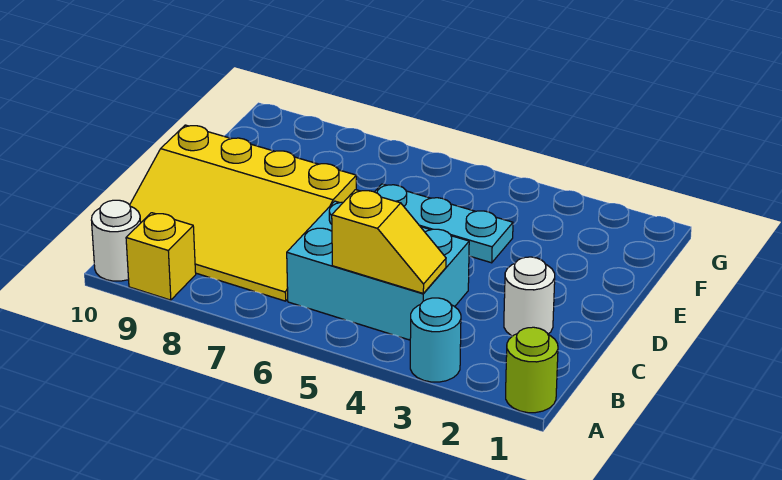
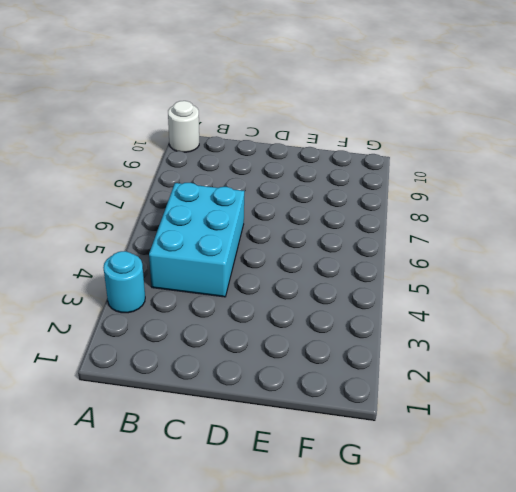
none -> lime round brick A1 level 1
none -> yellow brick A9 level 1

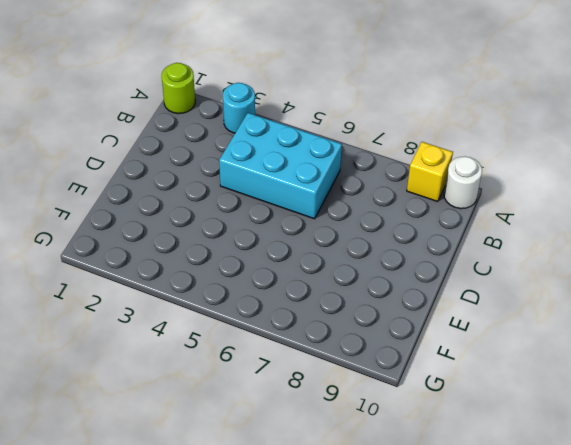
none -> yellow slope B7:D10 level 1 top D
none -> white round brick C2 level 1

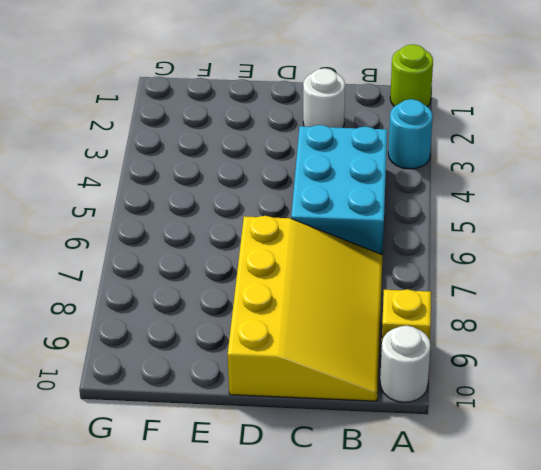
none -> cyan plate E4:E6 level 1
none -> yellow slope B4:B5 level 2 top 5

